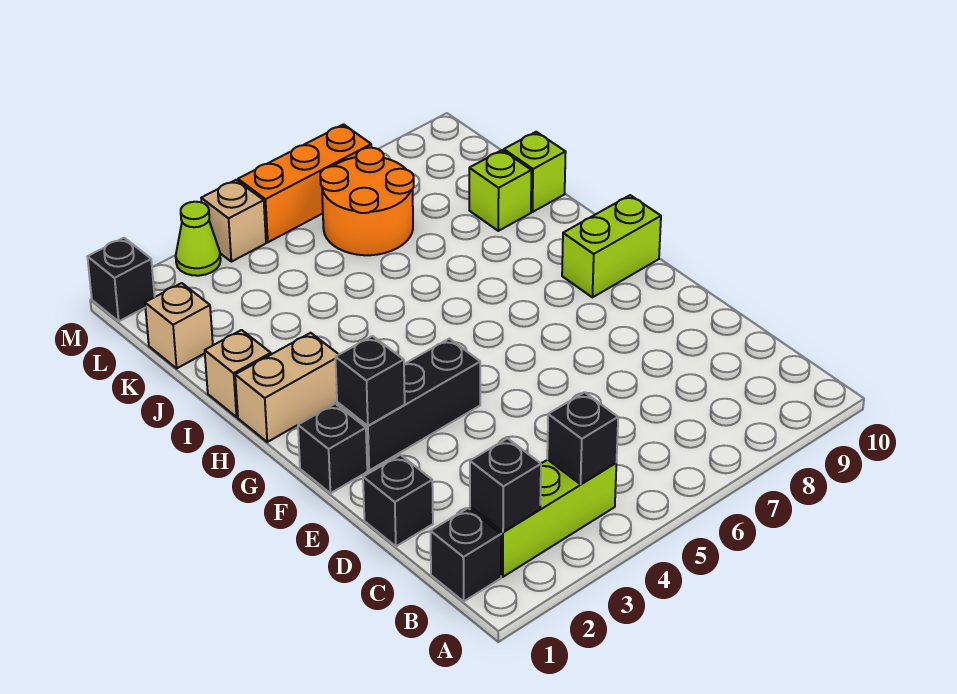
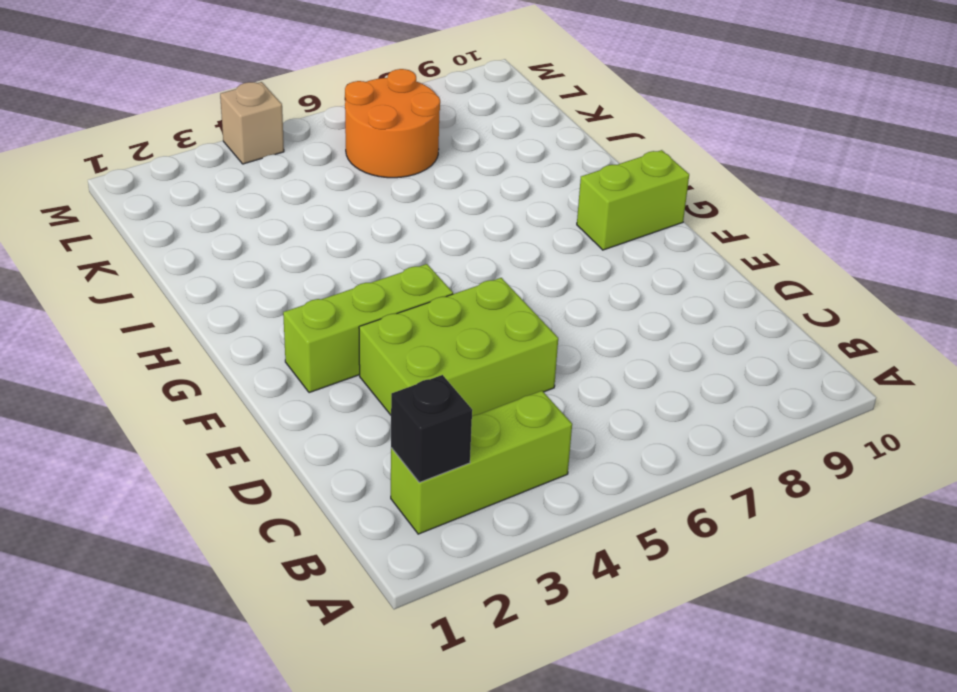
lime brick D3:E5 level 1 -> none
lime brick F2:F4 level 1 -> black brick F2:F4 level 1
none -> black brick B1 level 1
none -> black brick D1 level 1
none -> black brick F1 level 1

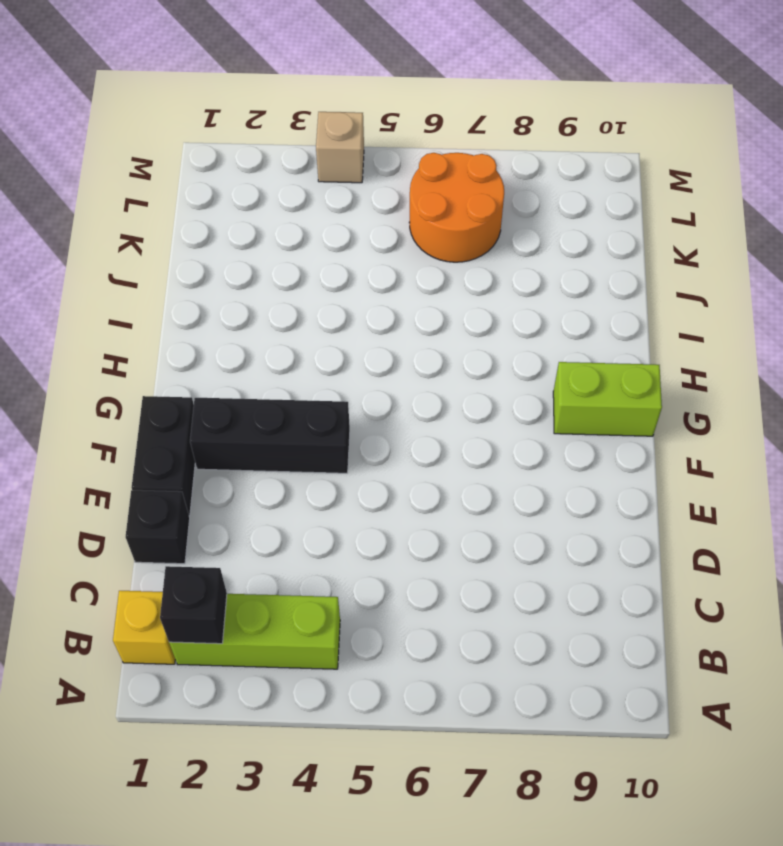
yellow brick B1 level 1 -> black brick B1 level 1
black brick E1:F1 level 1 -> black brick F1 level 1
none -> tan brick H1:H2 level 1
none -> tan brick I1 level 1
none -> lime brick J9 level 1

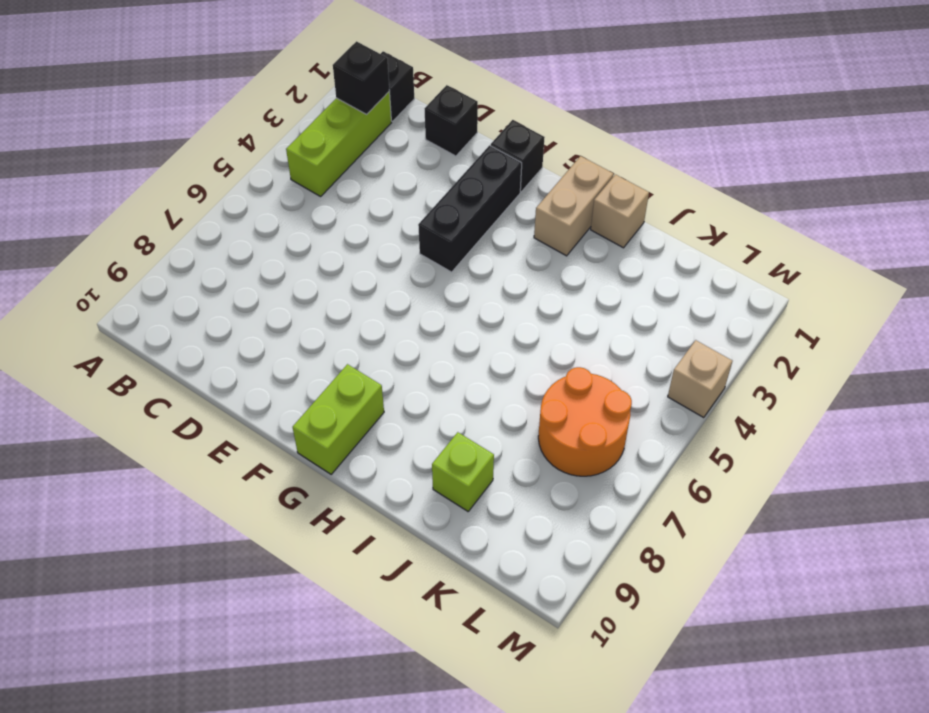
none -> lime brick J10 level 1
none -> tan brick K1 level 1
none -> black brick M1 level 1

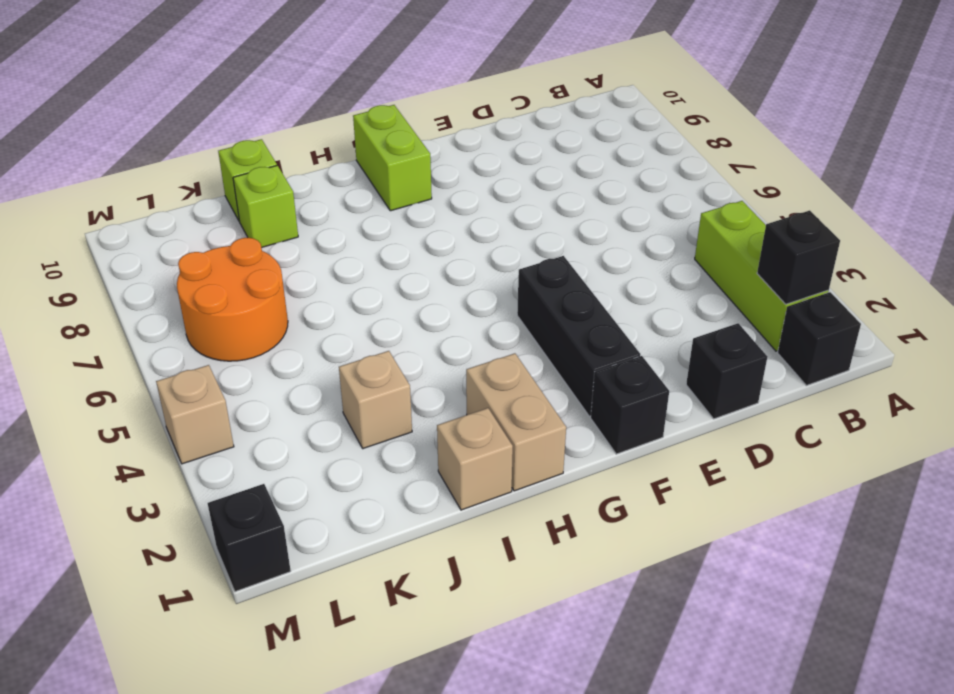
tan brick J3 level 1 -> tan brick K1 level 1
none -> lime cone M3 level 1
none -> orange brick M5:M7 level 1
none -> black brick B4 level 2

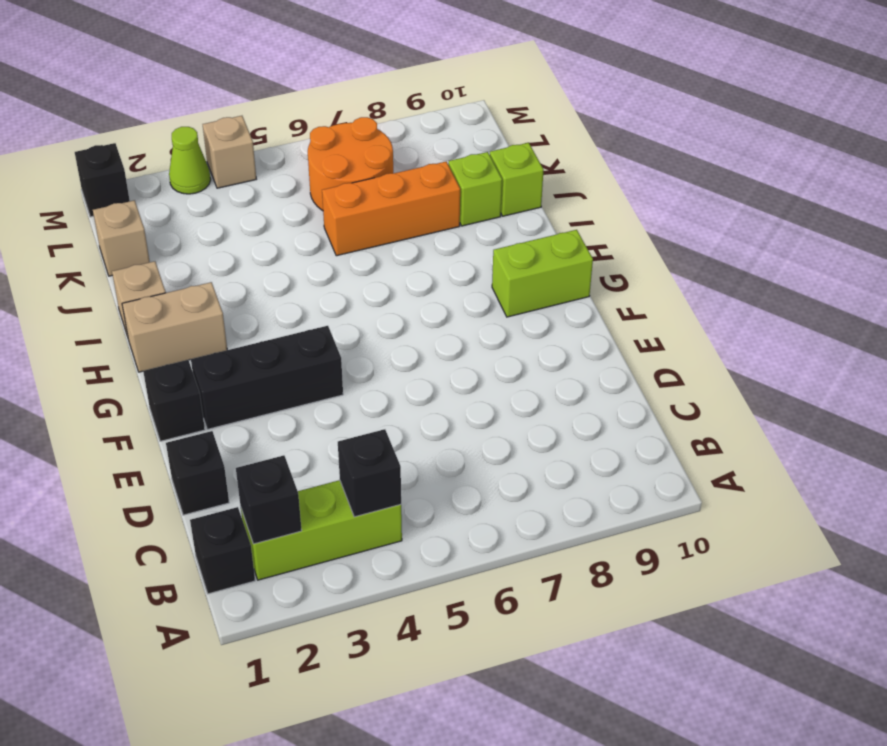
orange brick J6:J8 level 1 -> orange brick M5:M7 level 1
none -> black brick F2 level 2

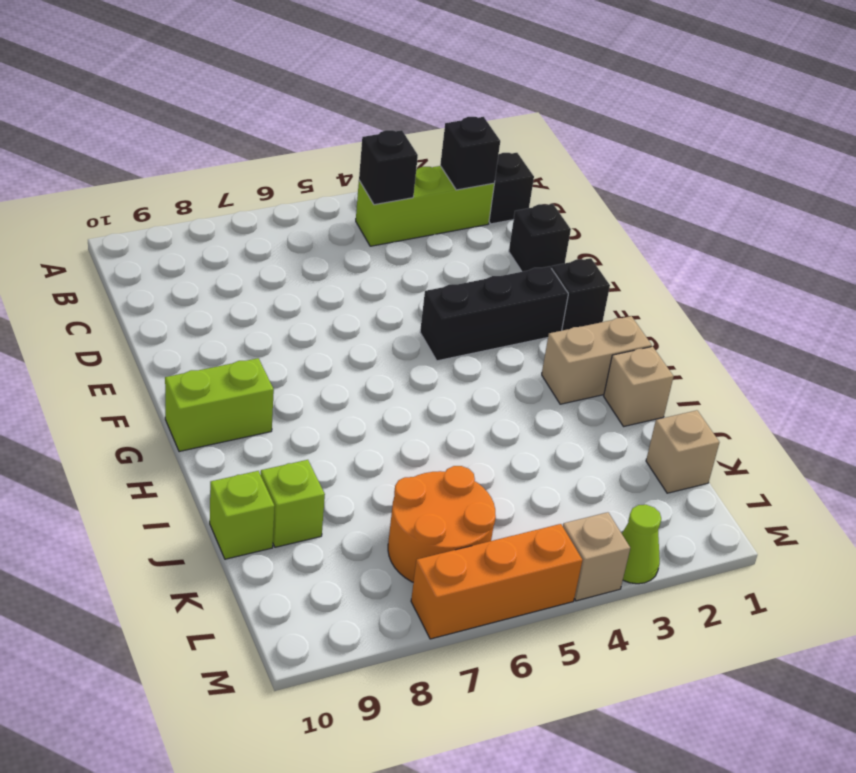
none -> black brick M1 level 1
none -> black brick F2 level 2

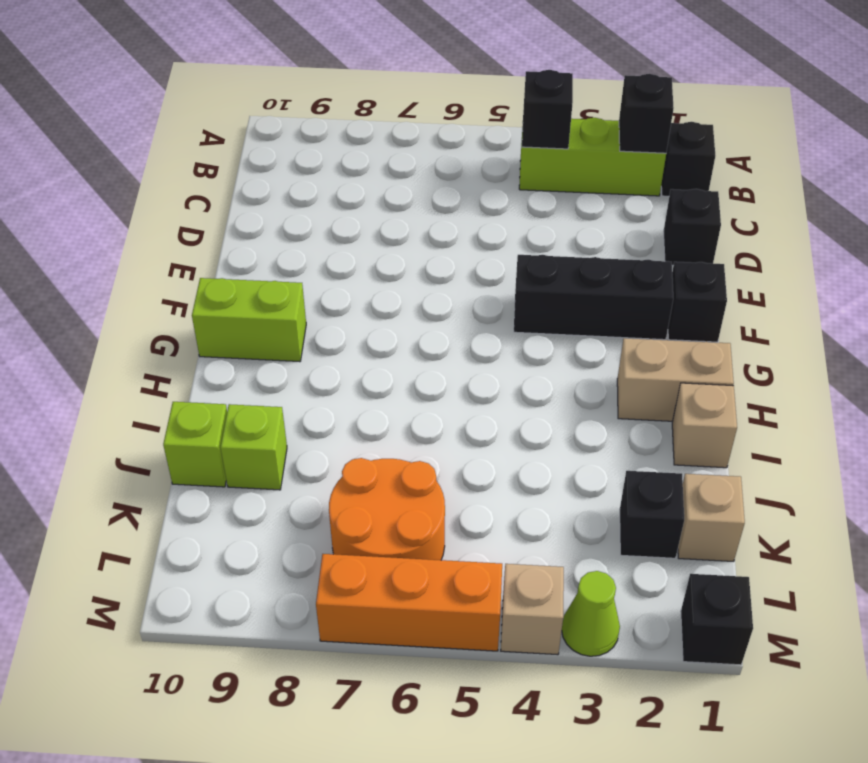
black brick K2 level 1 -> black brick F2 level 2

